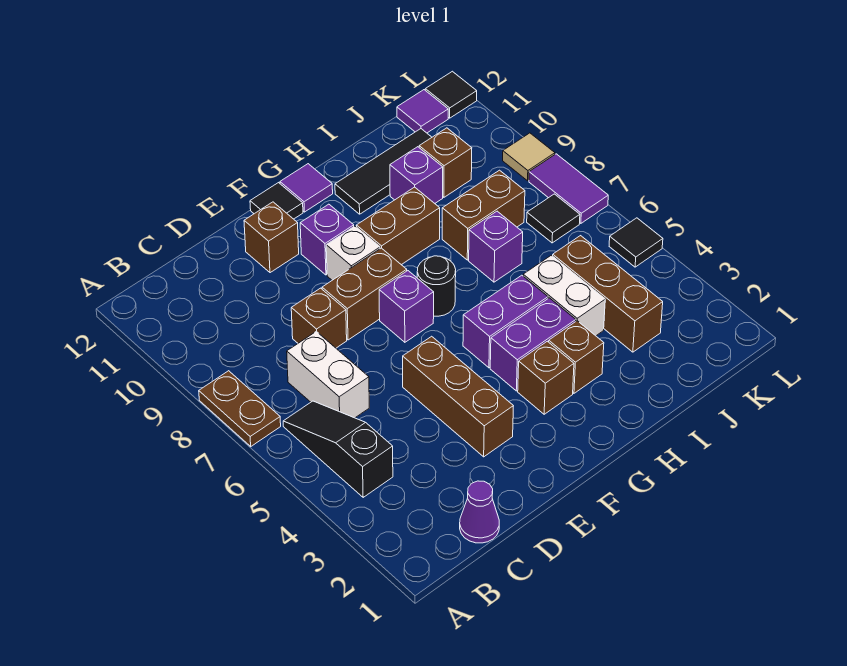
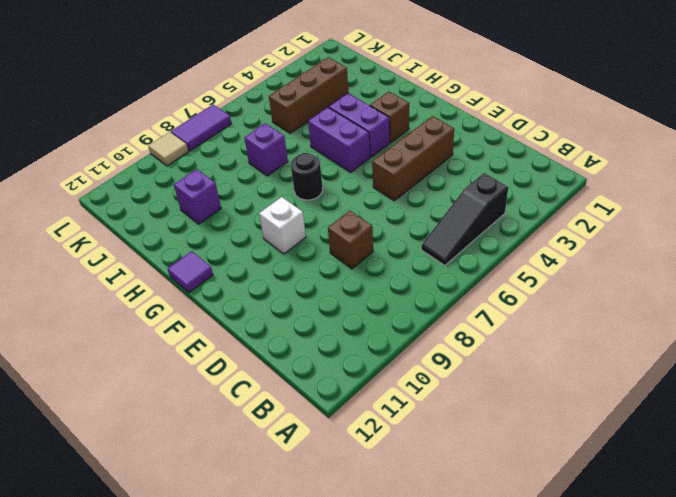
none -> brown plate A7:A8 level 1
none -> purple cone C1 level 1
none -> white brick C6:C7 level 1
none -> brown brick E8:F8 level 1

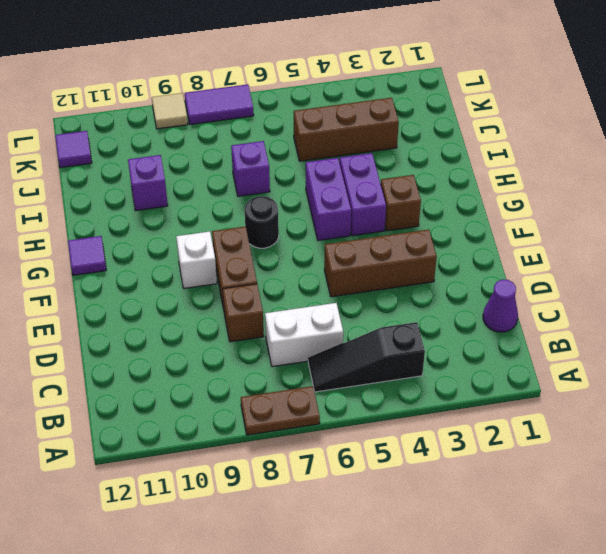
none -> brown brick E11 level 1
none -> purple brick F7 level 1
none -> purple brick F10 level 1
none -> black tile F12 level 1

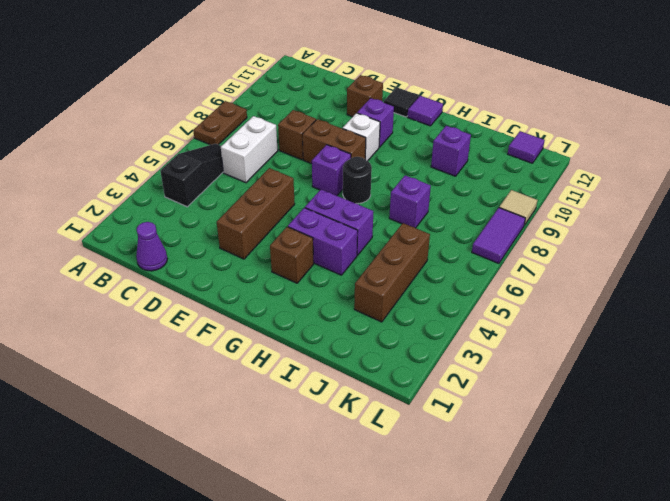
none -> brown brick G9:H9 level 1
none -> brown brick H3 level 1
none -> black tile H11:J11 level 1
none -> white brick I4:I5 level 1

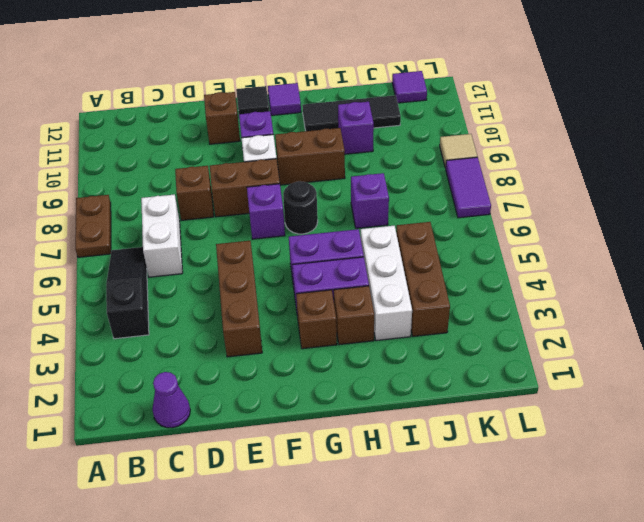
white brick I3:I5 level 1 -> white brick I4:I5 level 1
none -> brown brick I8:J8 level 1
none -> brown brick J10 level 1
none -> black tile K7 level 1
none -> black tile L5 level 1

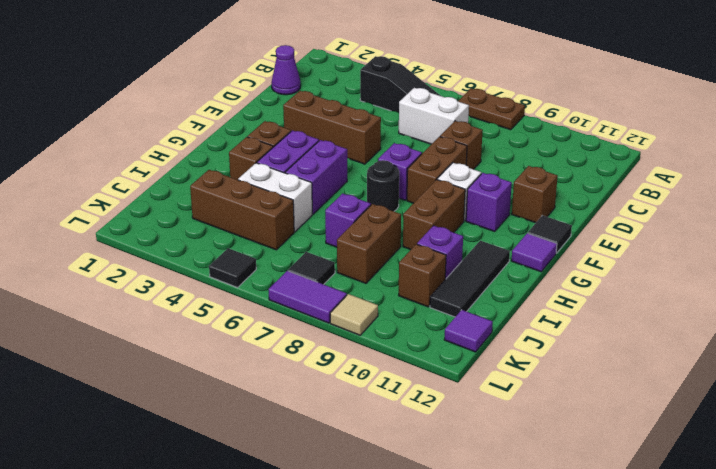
none -> black tile L12 level 1

